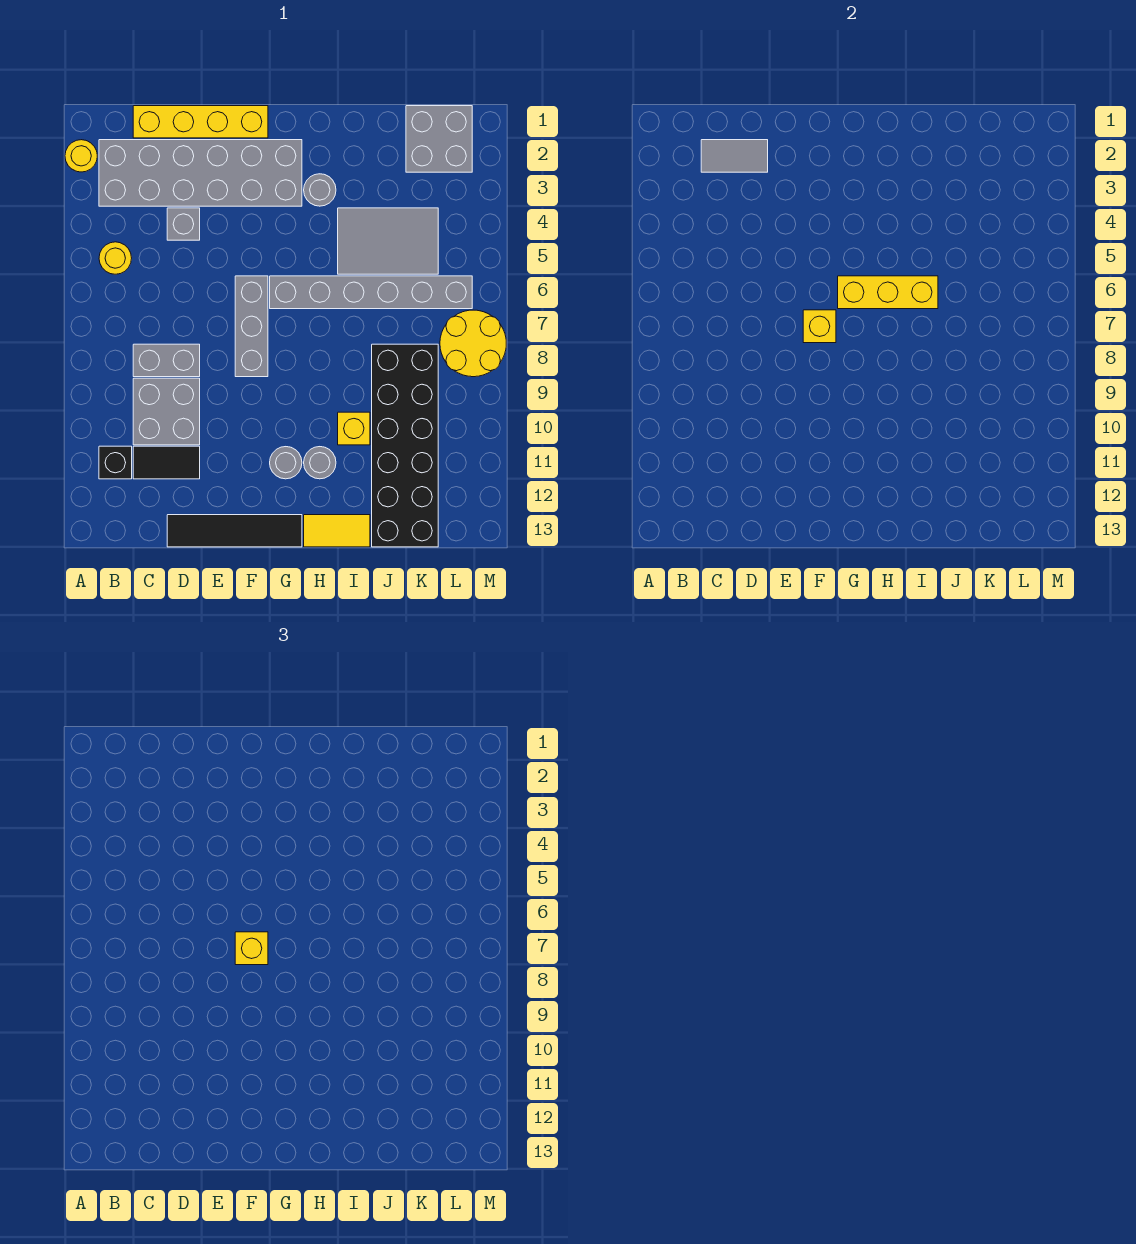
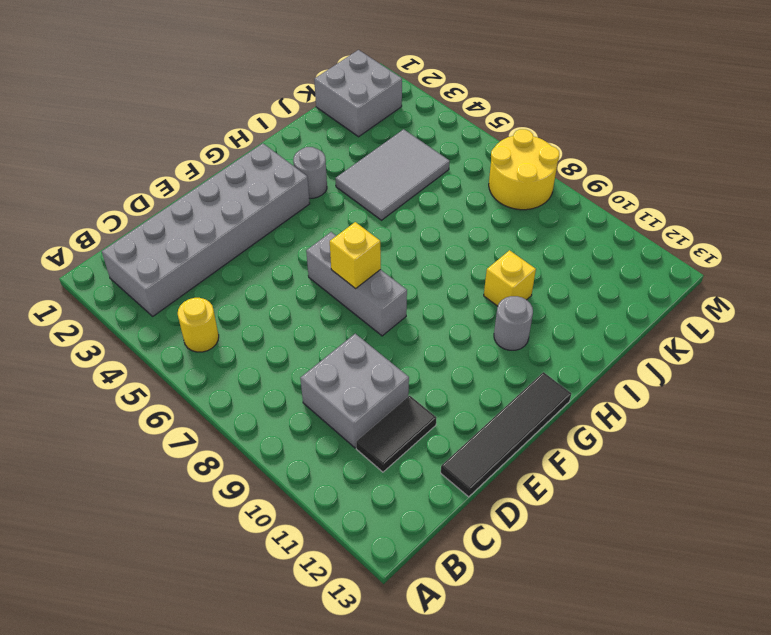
none -> yellow round brick A2 level 1
none -> black brick B11 level 1
none -> yellow brick C1:F1 level 1

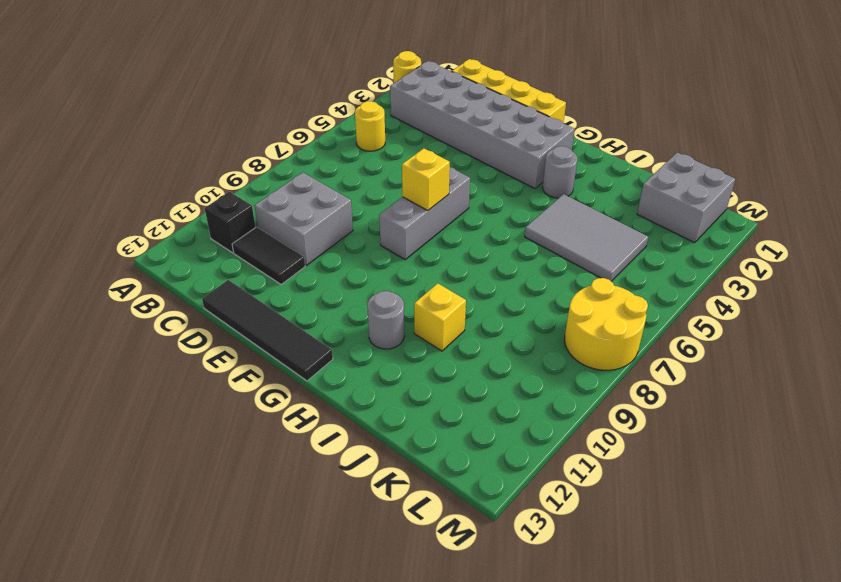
none -> grey brick C8:D8 level 1
none -> grey brick D4 level 1
none -> grey brick G6:L6 level 1

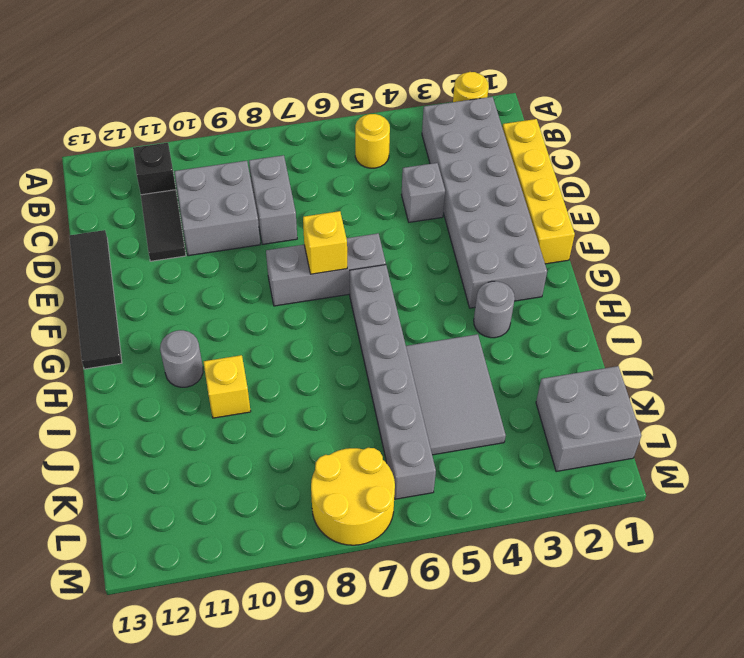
none -> grey round brick G11 level 1
none -> yellow tile H13:I13 level 1
none -> black brick J8:K13 level 1

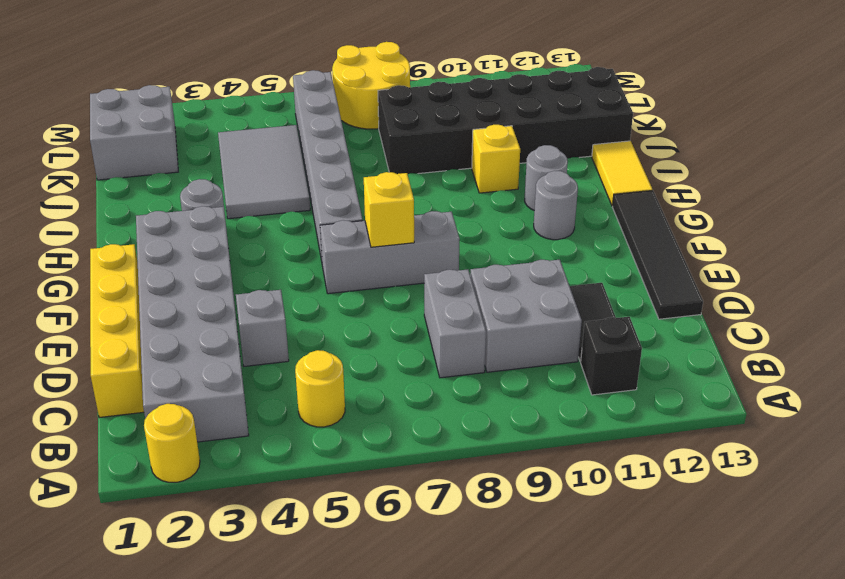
none -> grey tile C2:D2 level 2
none -> yellow brick G6:I6 level 2
none -> yellow brick F7 level 3

